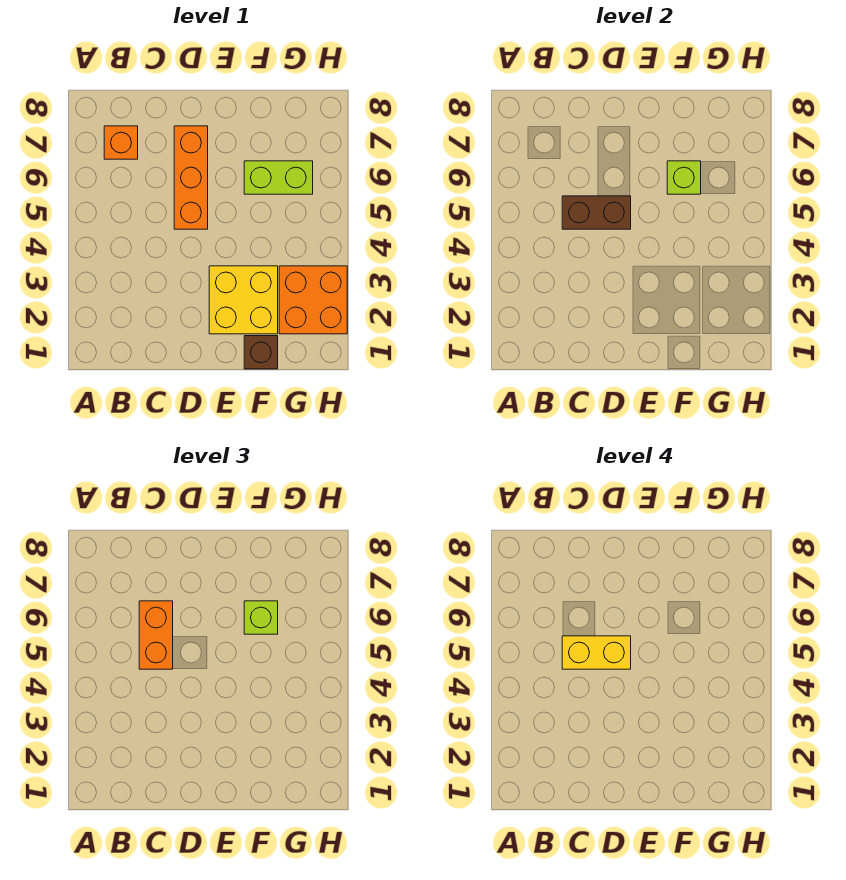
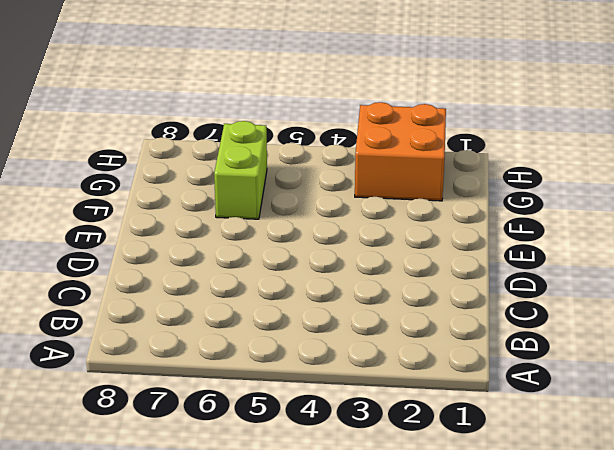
none -> orange brick B7 level 1
none -> orange brick D5:D7 level 1

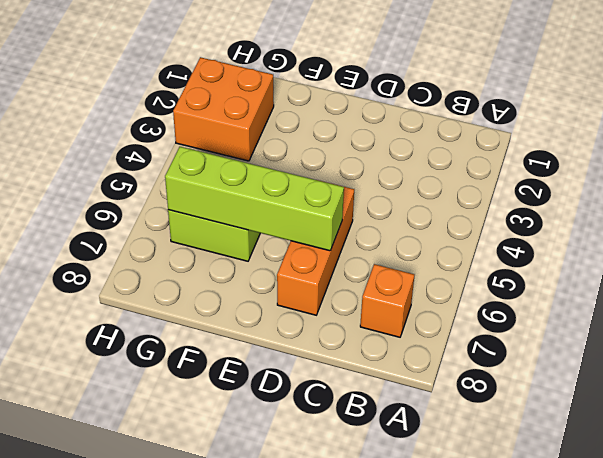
lime brick D6:G6 level 2 -> lime brick F6 level 2
none -> yellow brick E2:F3 level 1
none -> brown brick F1 level 1

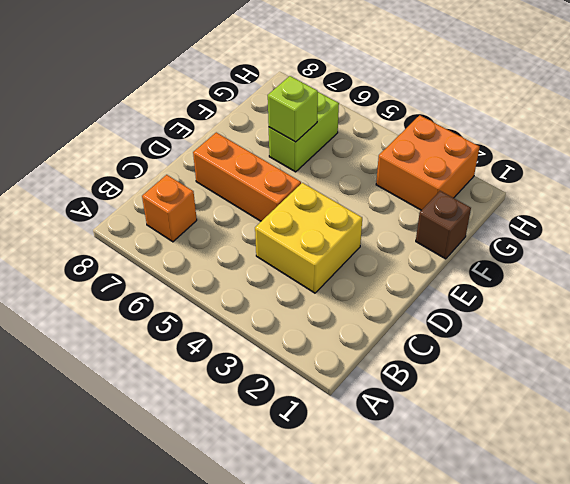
yellow brick C3:D4 level 1 -> yellow brick E2:F3 level 1
none -> brown brick C5:D5 level 2
none -> orange brick C5:C6 level 3

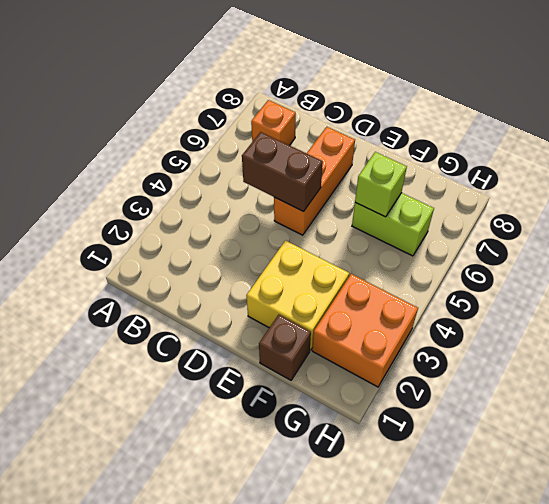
none -> orange brick C5:C6 level 3
none -> lime brick F6 level 3

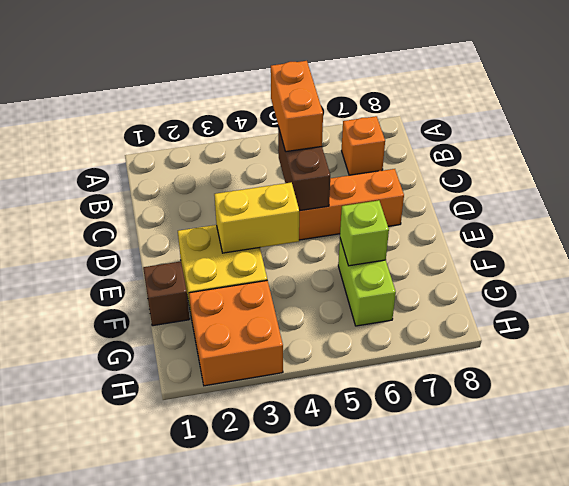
orange brick B5:C5 level 3 -> orange brick C5:C6 level 3
yellow brick E3:E4 level 2 -> yellow brick C5:D5 level 4
none -> lime brick F6 level 3

